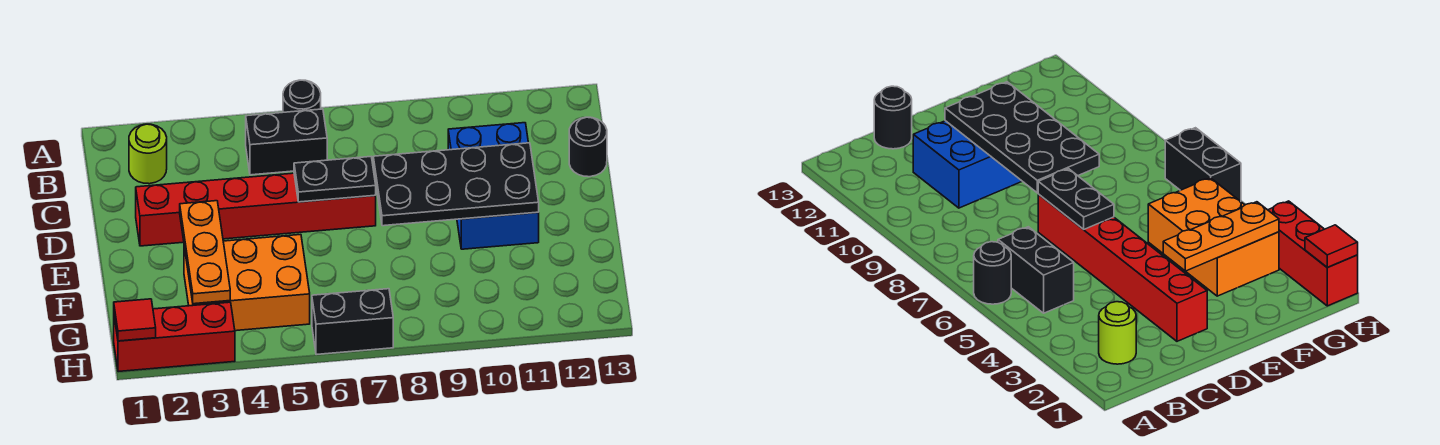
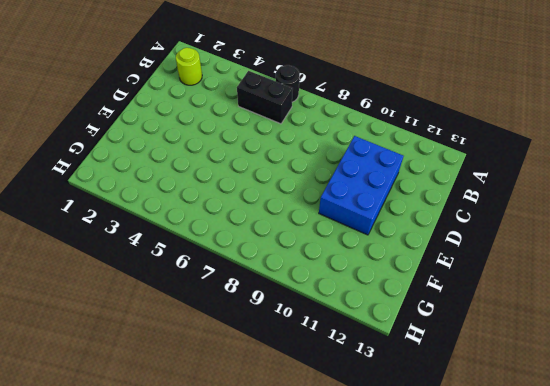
none -> black round brick C13 level 1
none -> red brick D2:D7 level 1
none -> orange brick F3:G5 level 1

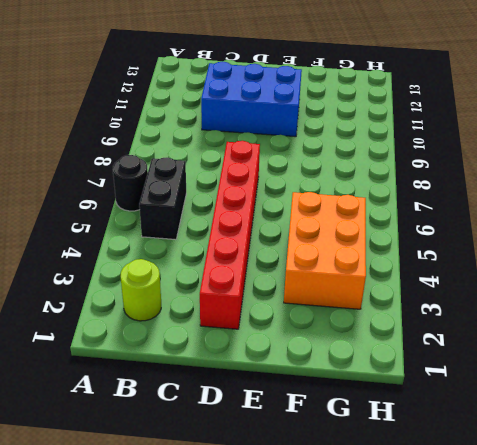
none -> black round brick C13 level 1
none -> red brick H1:H3 level 1
none -> black brick H6:H7 level 1

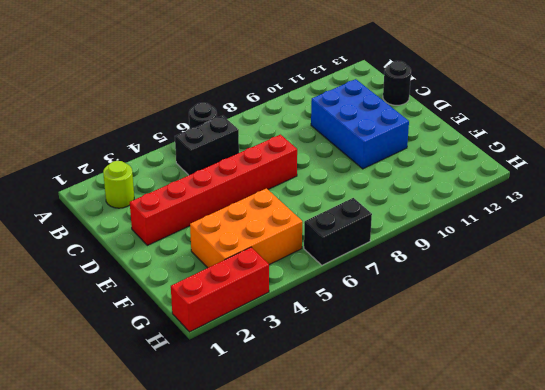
none -> black plate D6:D7 level 2
none -> black plate D8:E11 level 2
none -> orange plate E3:G3 level 2

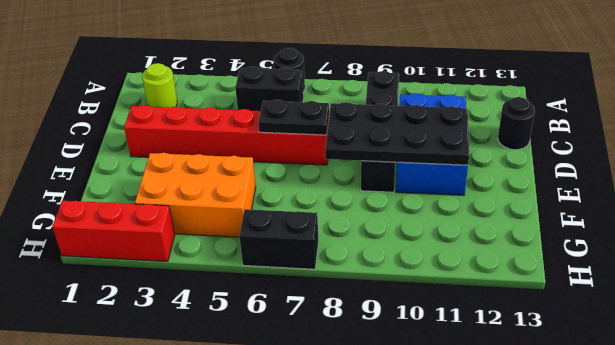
black brick B9:E9 level 1 -> none
none -> orange plate E3:G3 level 2
none -> red tile H1 level 2

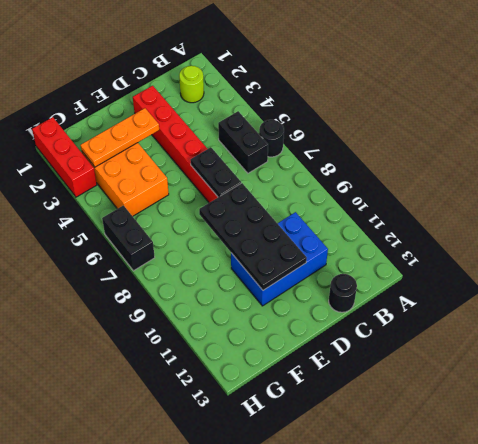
none -> red tile H1 level 2

